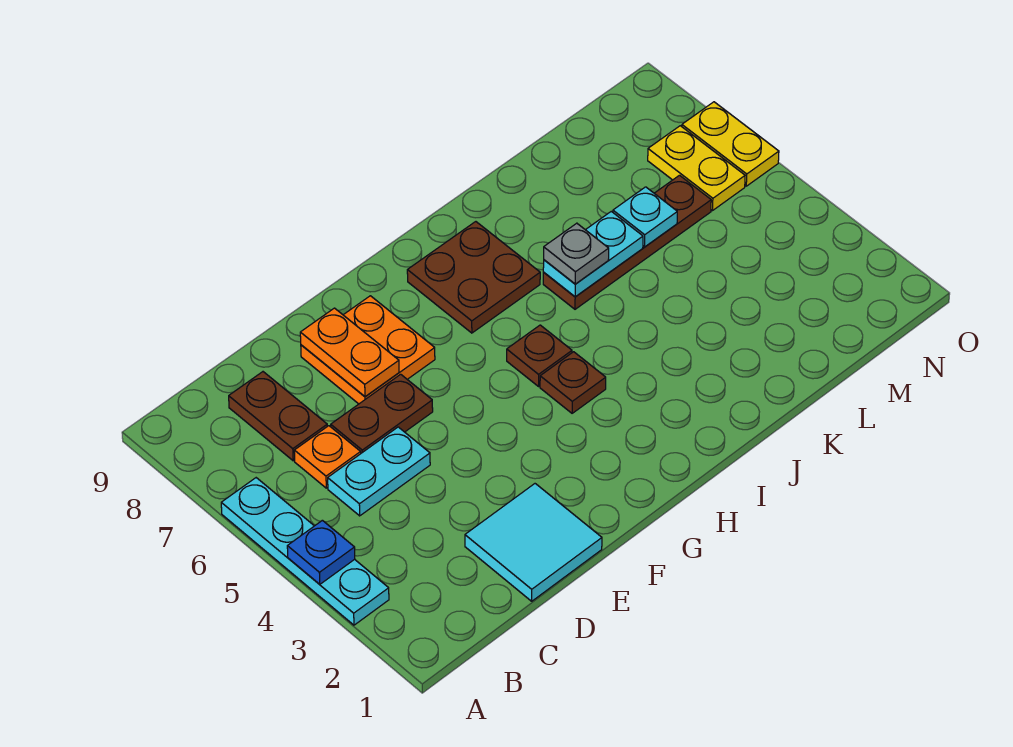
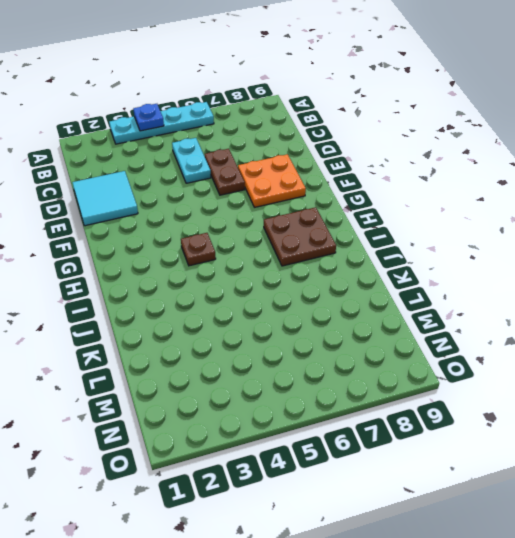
none -> orange plate C6 level 1
none -> brown plate C7:C8 level 1
none -> brown plate H5 level 1

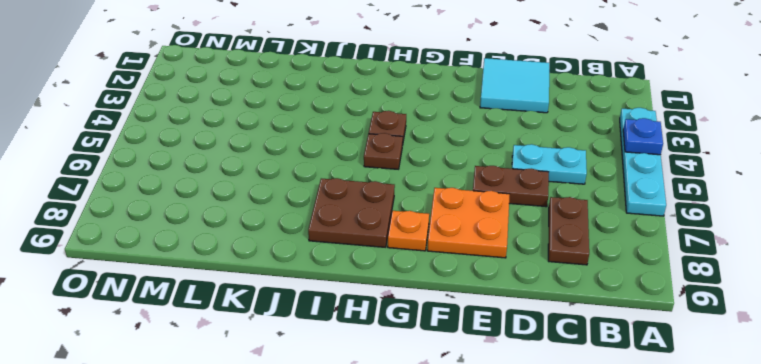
orange plate G8 level 1 -> orange plate C6 level 1
none -> brown plate J6:M6 level 1
none -> yellow plate N6:N7 level 1
none -> yellow plate O6:O7 level 1

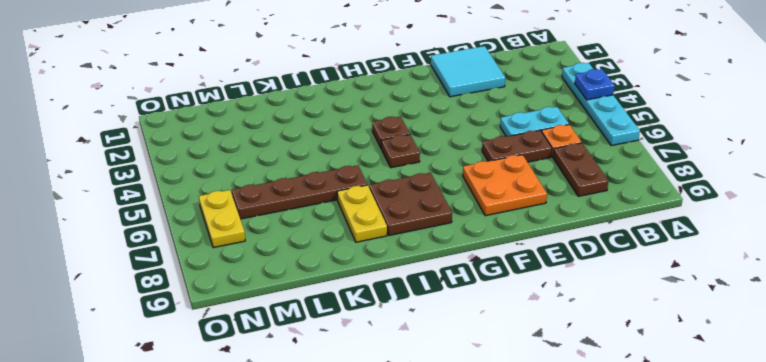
yellow plate J7:J8 level 1 -> yellow plate O6:O7 level 1
none -> orange plate E7:E8 level 2
none -> cyan plate J6:K6 level 2
none -> cyan plate L6 level 2

